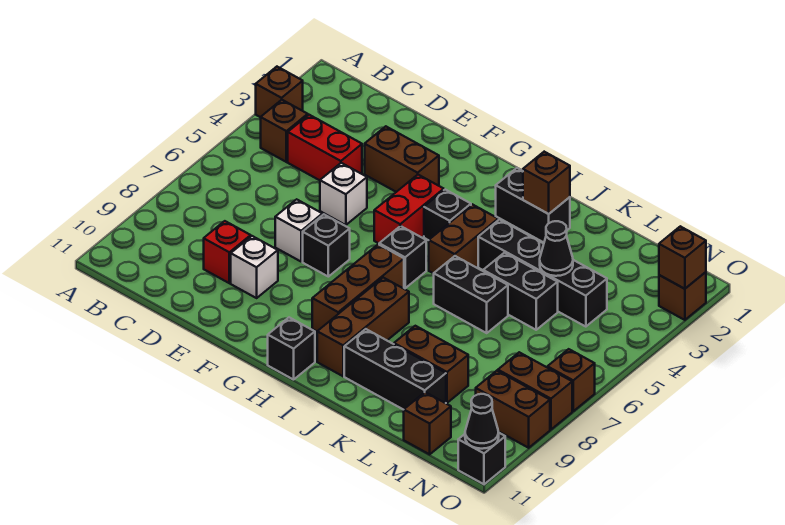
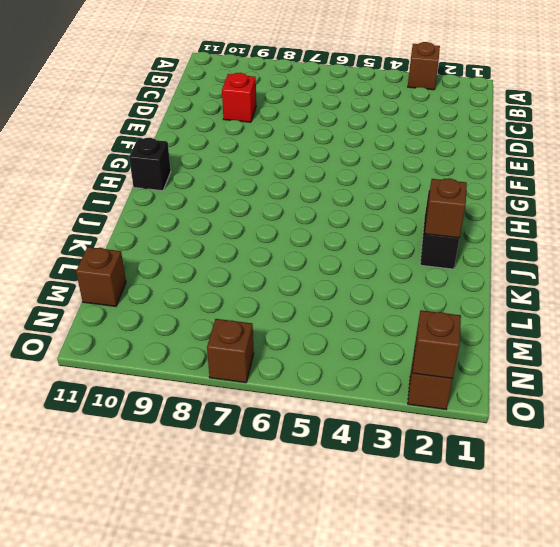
none -> brown brick B4 level 1
none -> red brick C4:D4 level 1
none -> brown brick E3:F3 level 1
none -> white brick E5 level 1

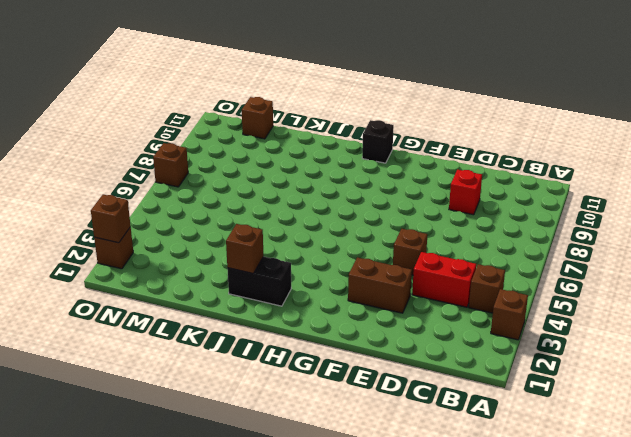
brown brick E5 level 1 -> white brick E5 level 1
none -> white brick E7 level 1
none -> white brick E9 level 1
none -> black brick F7 level 1
none -> red brick G4:G5 level 1

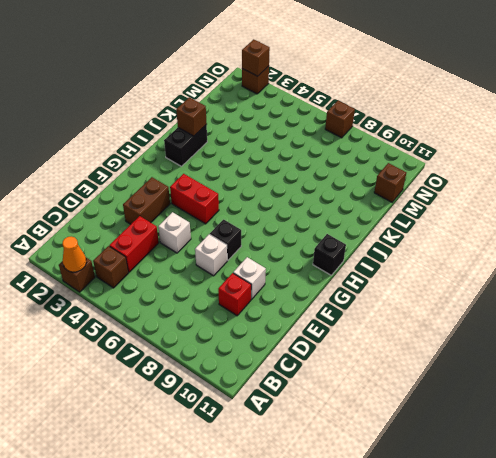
orange cone A3 level 2 -> none
none -> black brick H4 level 1
none -> black brick H6 level 1
none -> brown brick H7:H9 level 1
none -> brown brick I4:I5 level 1

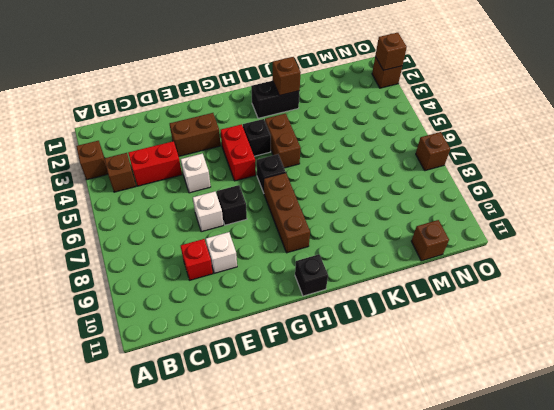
none -> brown brick I8:I10 level 1
none -> black brick J4:M4 level 1
none -> black brick J6:K6 level 1
none -> black brick J10:L10 level 1

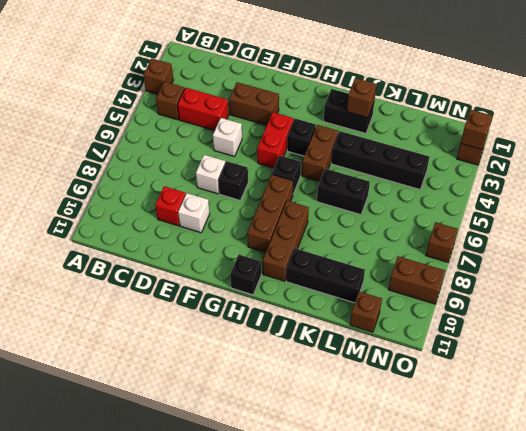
none -> black brick K5:L5 level 1
none -> brown brick K9:L9 level 1
none -> brown brick N8:O8 level 1
none -> black brick O11 level 1

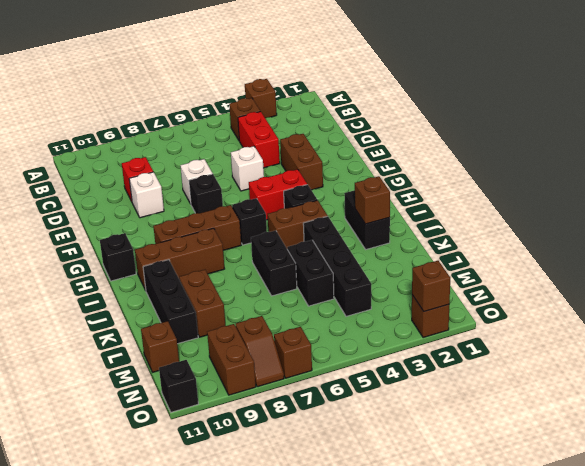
brown slope N8:O8 level 1 top N -> brown brick N8:O8 level 1
none -> black cone L4 level 2
none -> black cone O11 level 2

